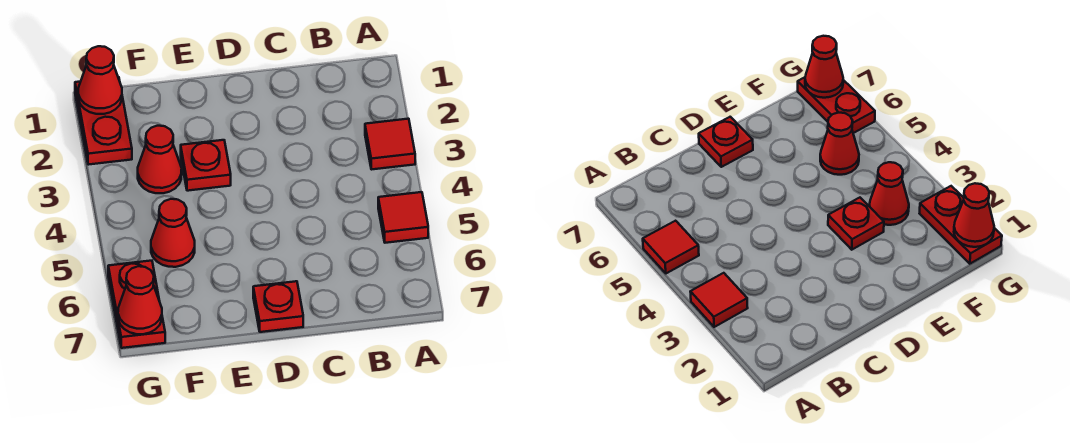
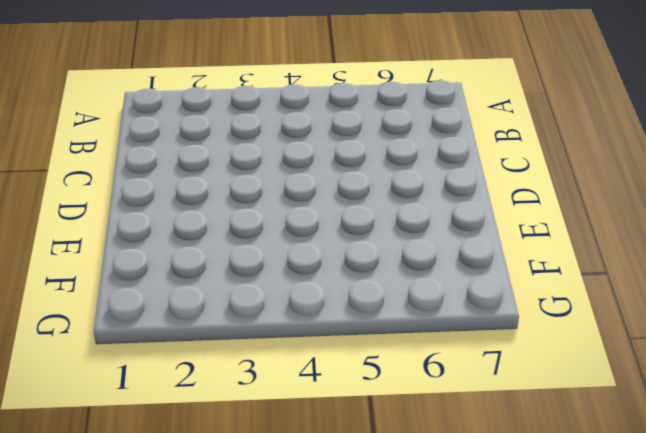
none -> red tile A3 level 1
none -> red tile A5 level 1

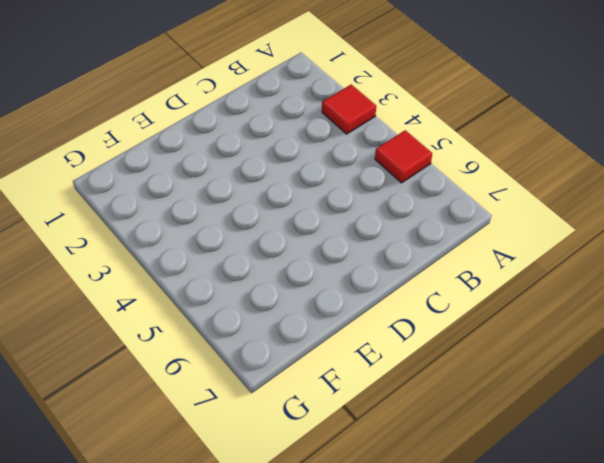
none -> red plate D7 level 1
none -> red plate E3 level 1

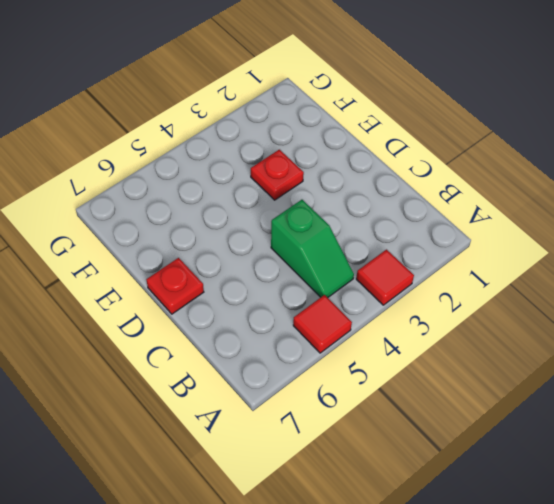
green slope B4:C4 level 1 top C -> none
none -> red cone F3 level 1
none -> red cone F5 level 1

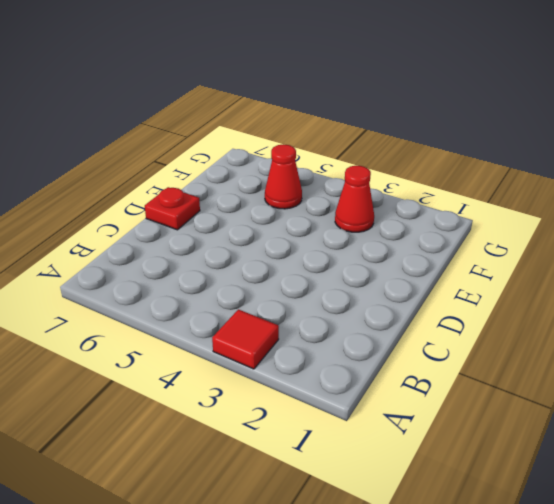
none -> red tile A5 level 1
none -> red plate E3 level 1

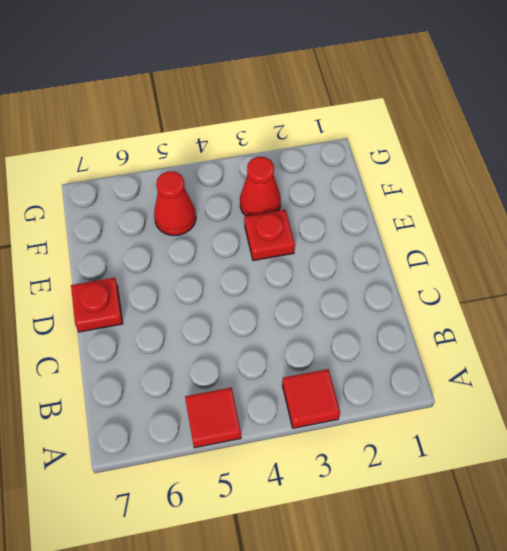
none -> red plate G1:G2 level 1
none -> red plate G6:G7 level 1

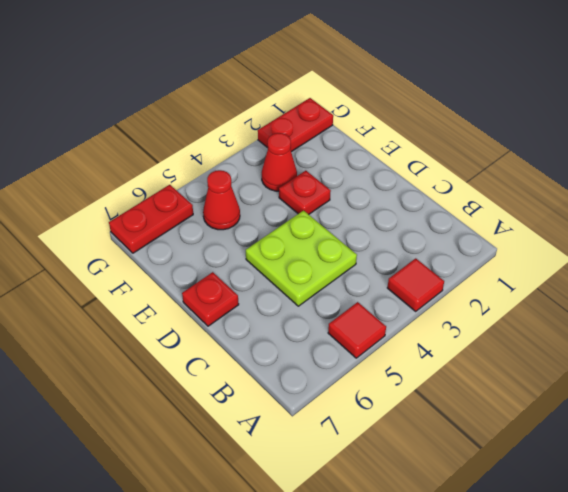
lime plate C4:D5 level 1 -> none
none -> red cone G1 level 2
none -> red cone G7 level 2

